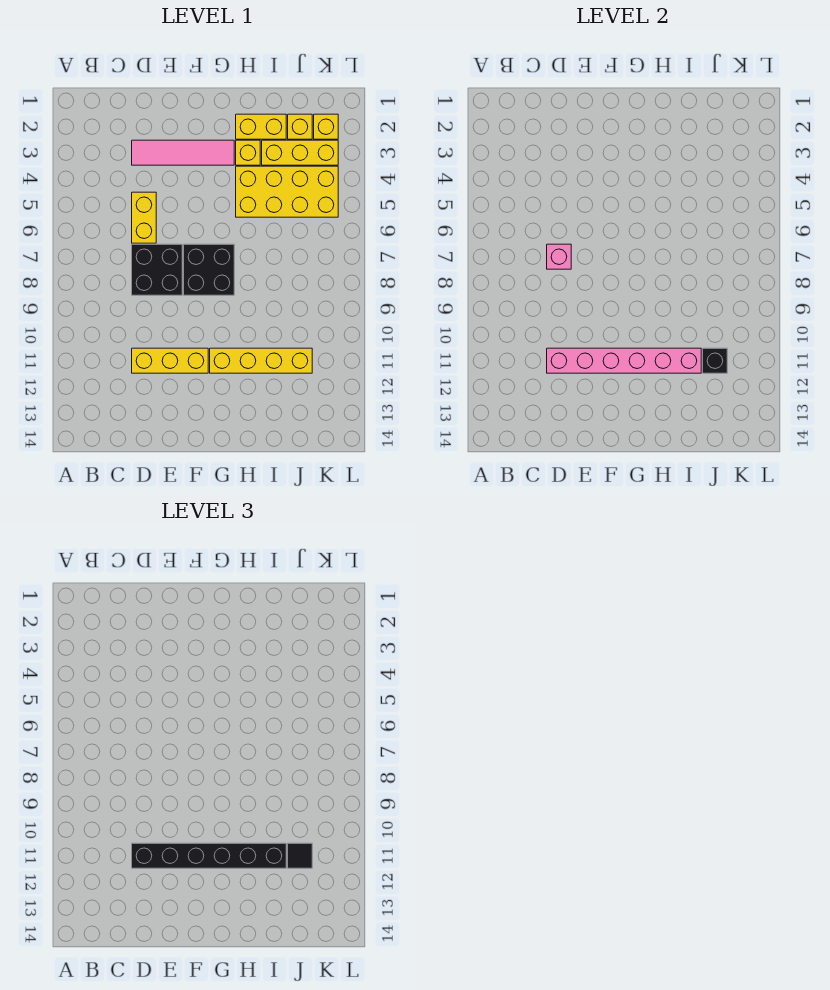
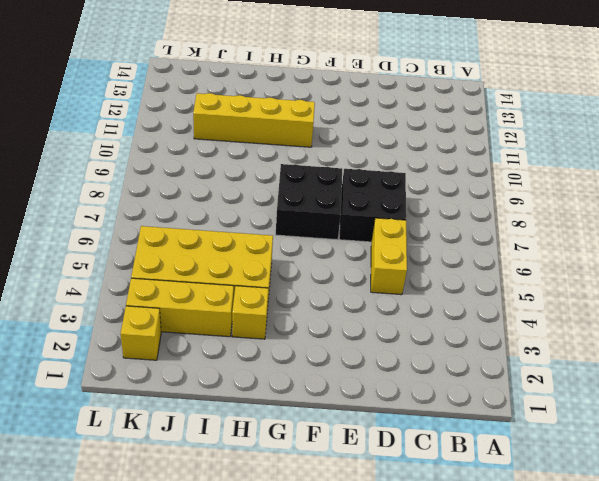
none -> pink tile D3:G3 level 1
none -> yellow brick D11:F11 level 1
none -> yellow brick H2:I2 level 1

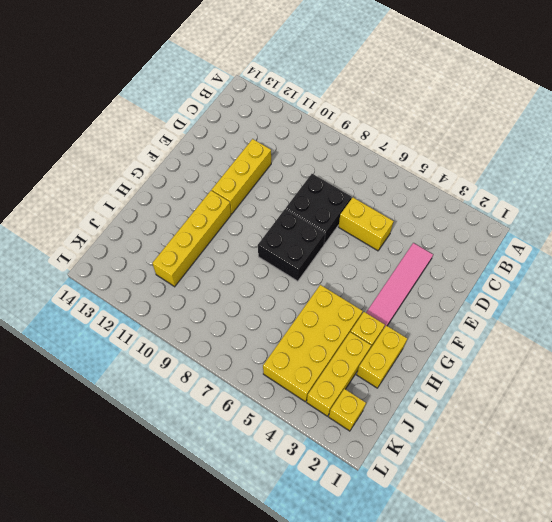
none -> yellow brick J2 level 1
none -> pink brick D7 level 2
none -> pink brick D11:I11 level 2

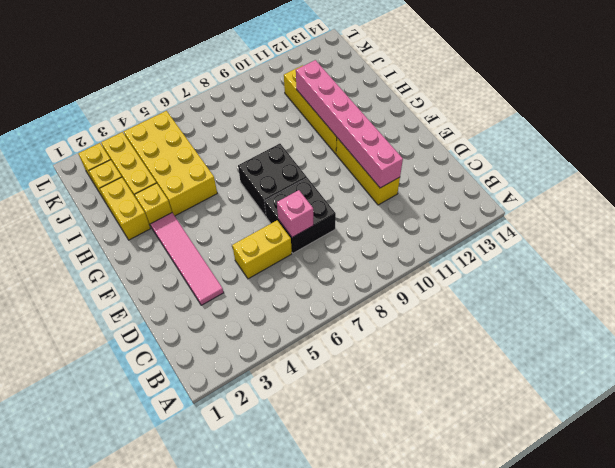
none -> black brick J11 level 2
none -> black brick D11:I11 level 3
none -> black tile J11 level 3

